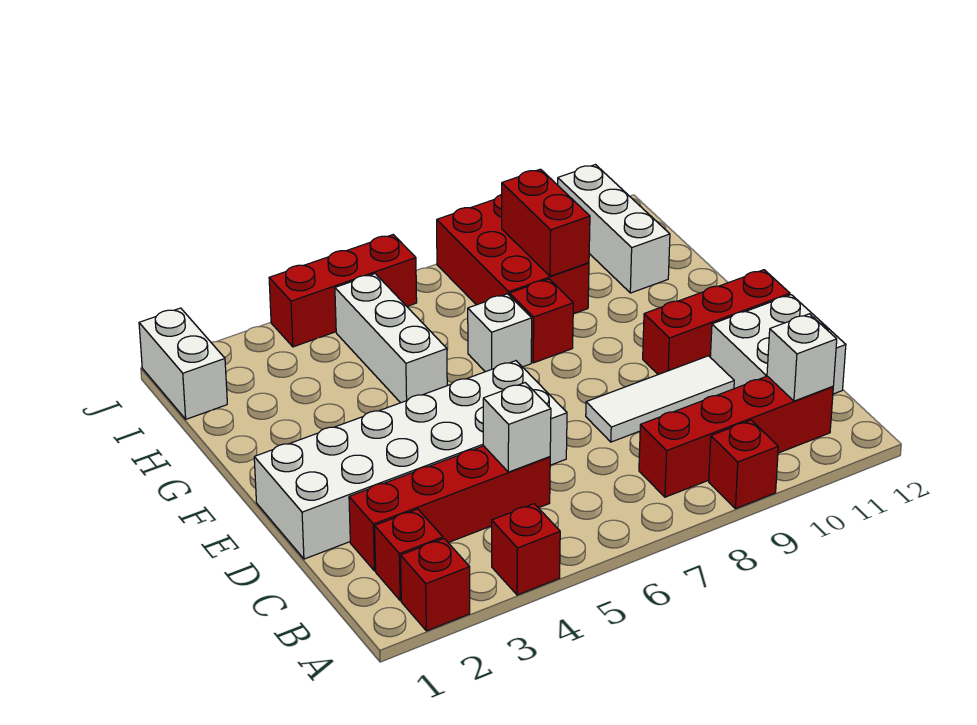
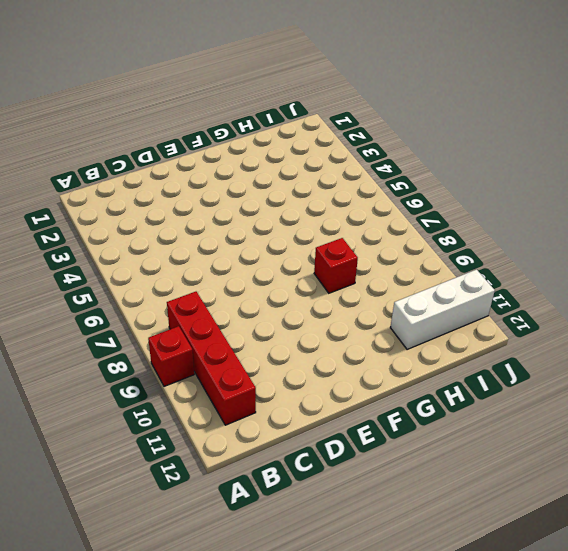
none -> red brick A2 level 1
none -> red brick A4 level 1
none -> red brick B2 level 1

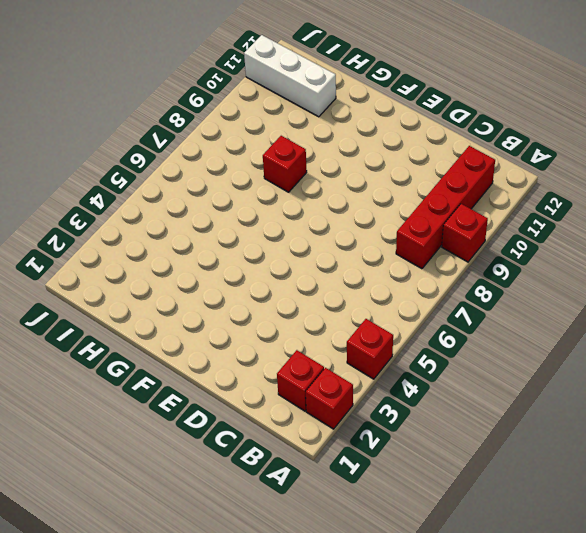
none -> red brick C2:C5 level 1
none -> white brick C11:D12 level 1
none -> white brick D1:E6 level 1

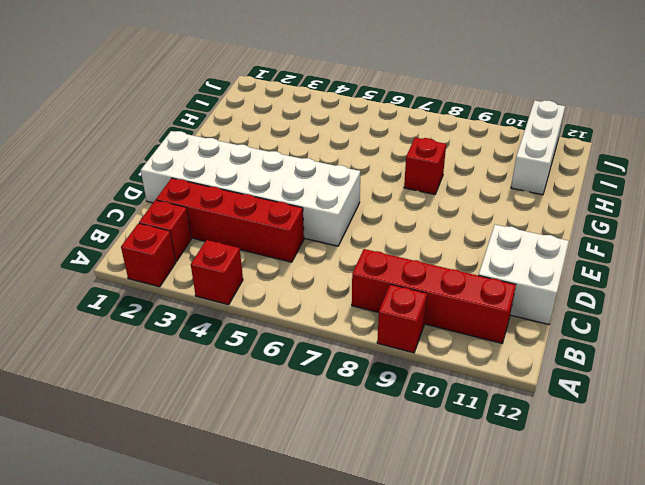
none -> white tile D8:D10 level 1
none -> red brick E10:E12 level 1
none -> white brick G5:I5 level 1

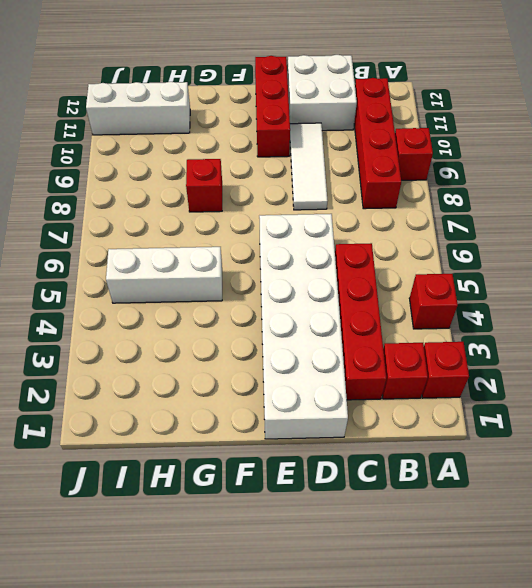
none -> white brick G7 level 1
none -> red brick H8:J9 level 1
none -> white brick I1:J1 level 1

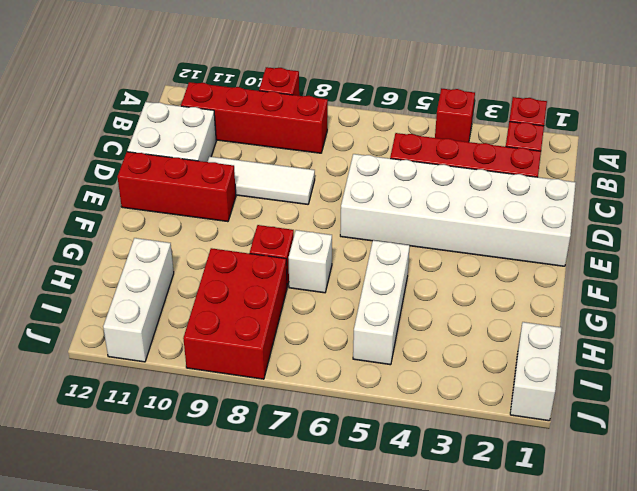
none -> red brick J4:J6 level 1
none -> white brick B11 level 2
none -> white brick C5 level 2

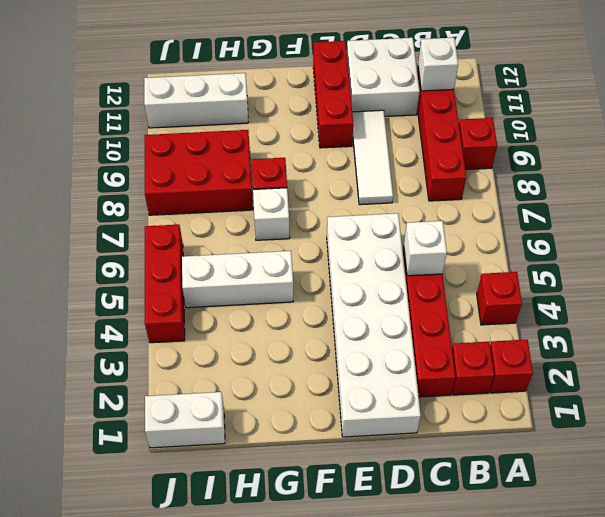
none -> red brick H9:I9 level 2

